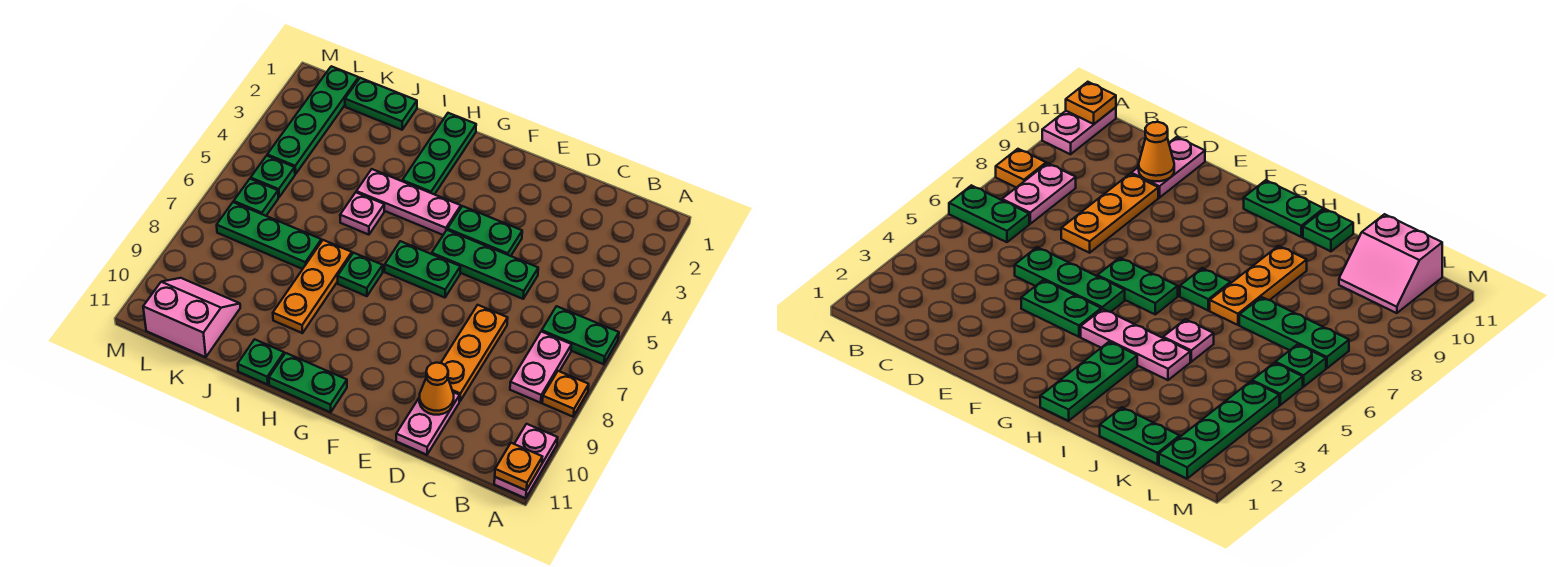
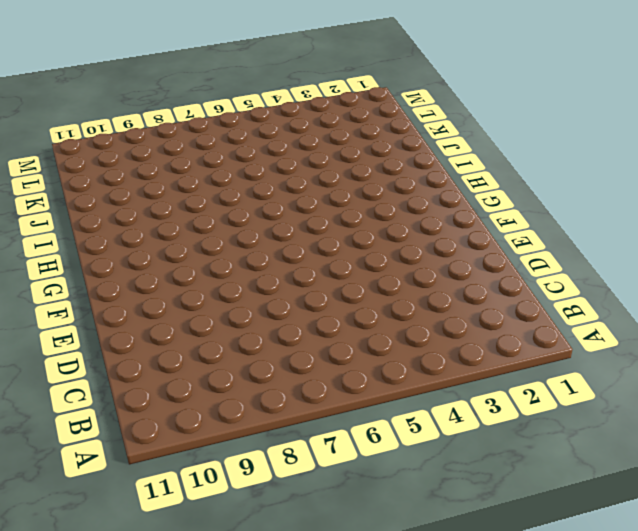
none -> green plate A6:B6 level 1
none -> orange plate A8 level 1
none -> pink plate A10:A11 level 1

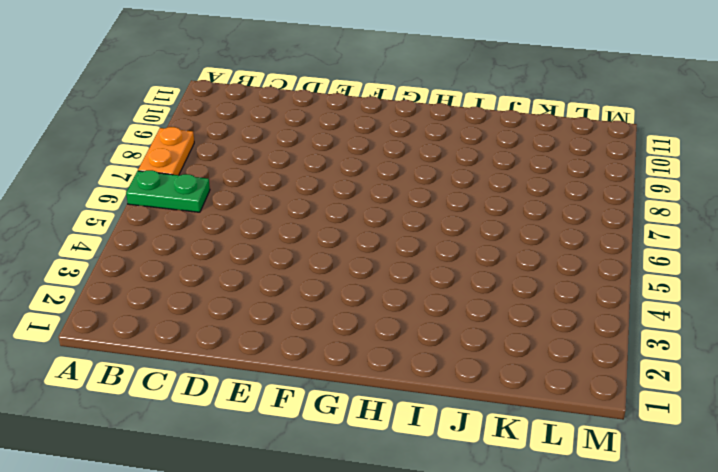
orange plate A7:A8 level 1 -> orange plate A8 level 1
none -> pink plate A10:A11 level 1
none -> pink plate B7:B8 level 1
none -> green plate D5:F5 level 1

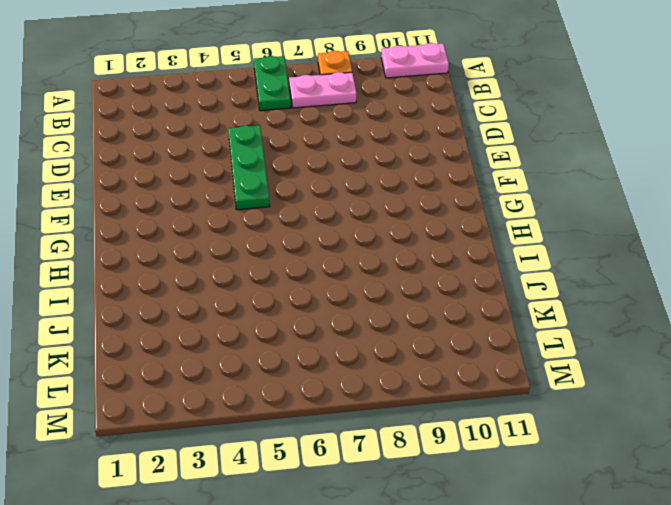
none -> orange plate D7:D9 level 1
none -> pink plate D10:D11 level 1
none -> green plate E4:F4 level 1

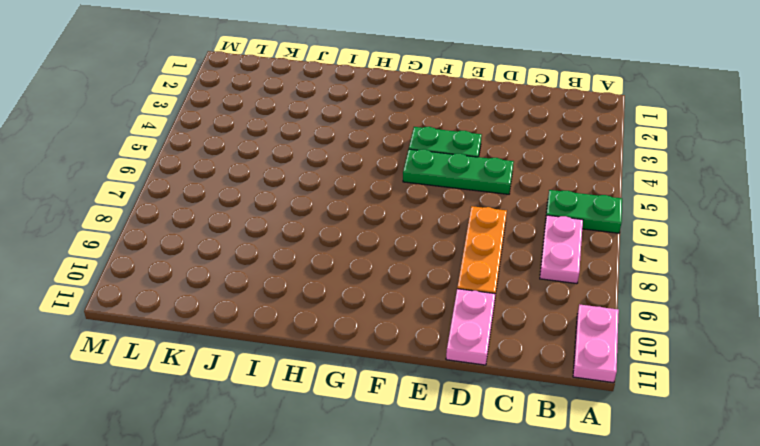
none -> orange plate A8 level 1
none -> green plate F6:G6 level 1
none -> pink plate G4:I4 level 1

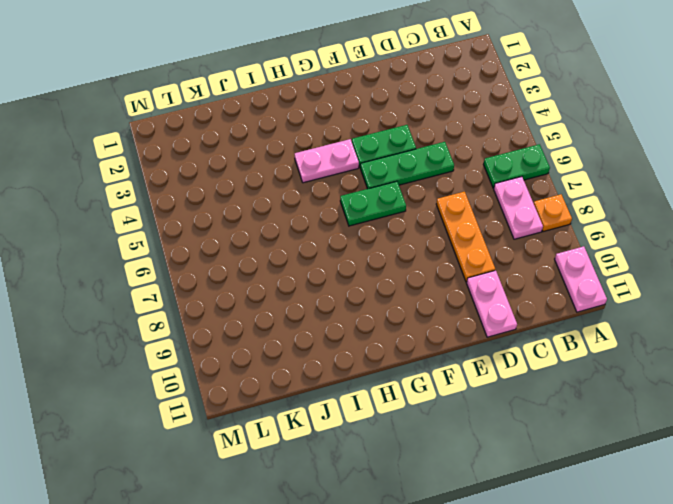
pink plate G4:H4 level 1 -> pink plate G4:I4 level 1
none -> green plate G11:H11 level 1
none -> green plate H1:H3 level 1
none -> green plate H7 level 1

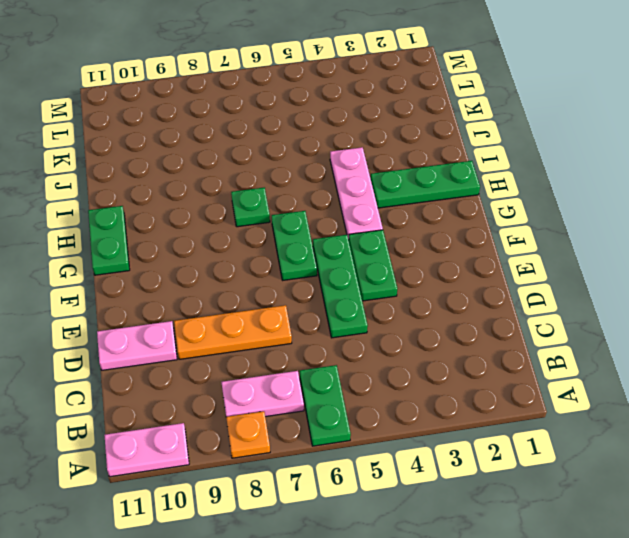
none -> pink plate I5 level 1
none -> orange plate I7:I9 level 1
none -> green plate I11 level 1

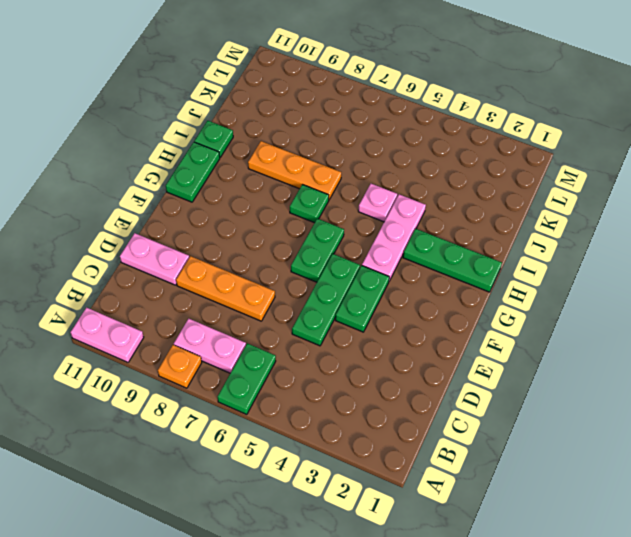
none -> green plate J1:K1 level 1
none -> green plate J7:L7 level 1
none -> pink slope K10:L11 level 1 top 11

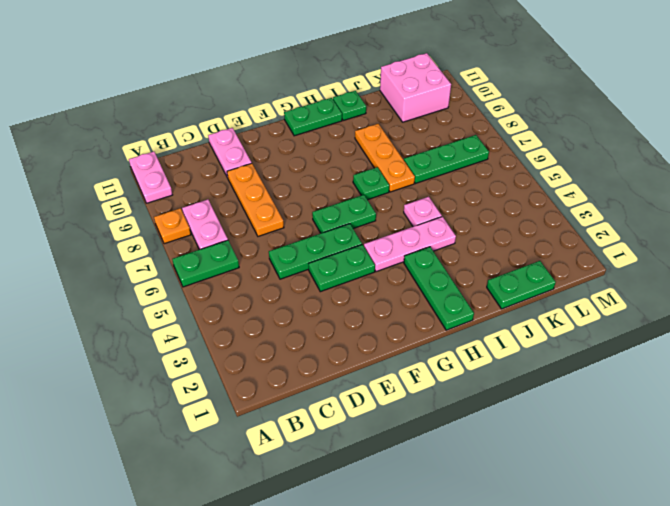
pink brick K10:L11 level 1 -> pink slope K10:L11 level 1 top 11
none -> green plate L1:L4 level 1
none -> green plate L5 level 1
none -> green plate L6 level 1

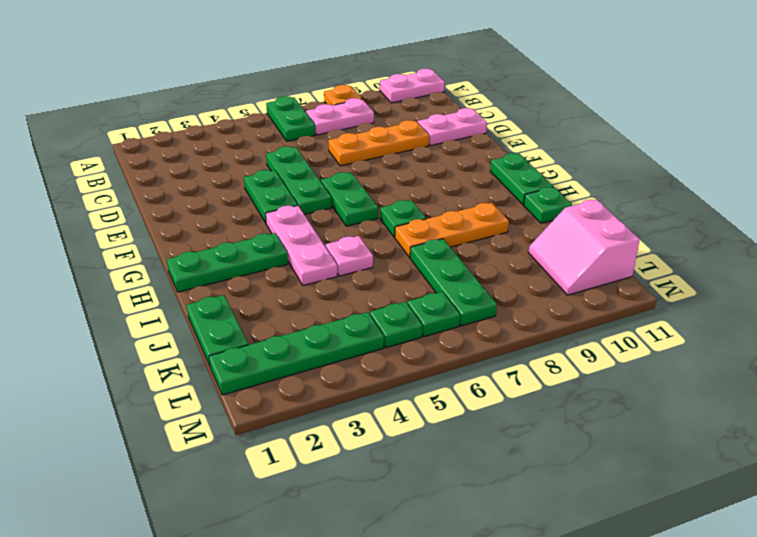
none -> orange plate A11 level 2
none -> orange cone D10 level 2

